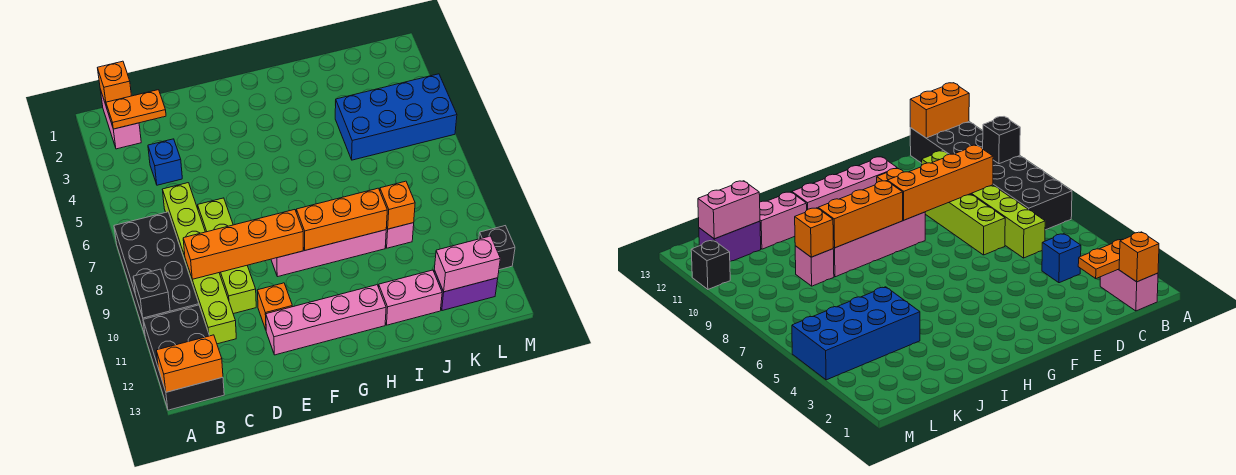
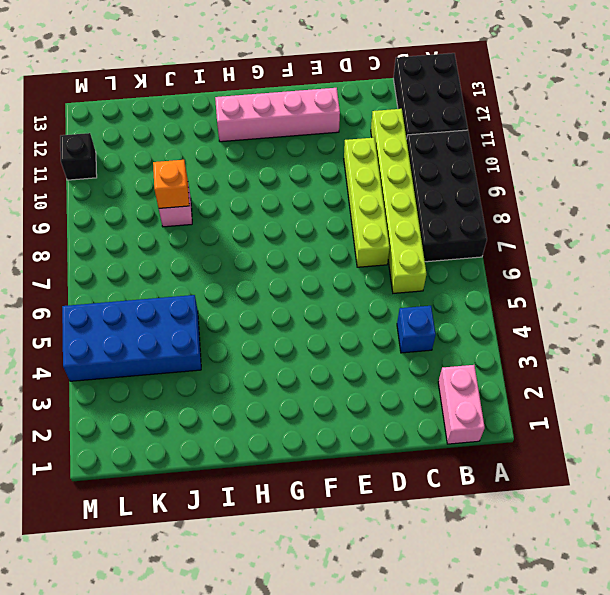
none -> orange brick E11 level 1
none -> pink brick F9:I9 level 1
none -> pink brick I12:J12 level 1

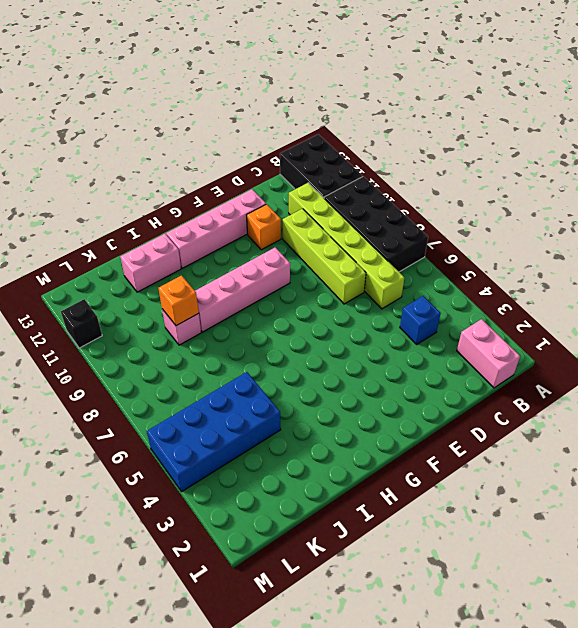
none -> purple brick K12:L12 level 1
none -> black brick A10 level 2
none -> orange brick A13:B13 level 2

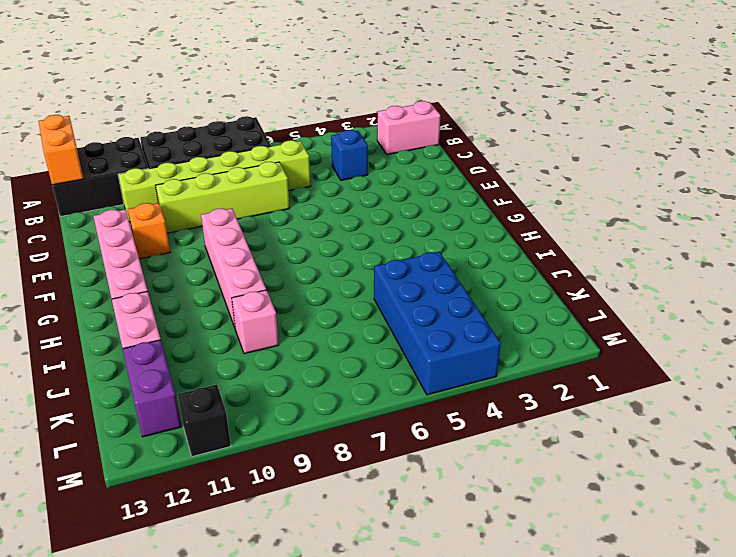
none -> black brick A10 level 2
none -> orange brick B1 level 2
none -> orange plate B2:C2 level 2

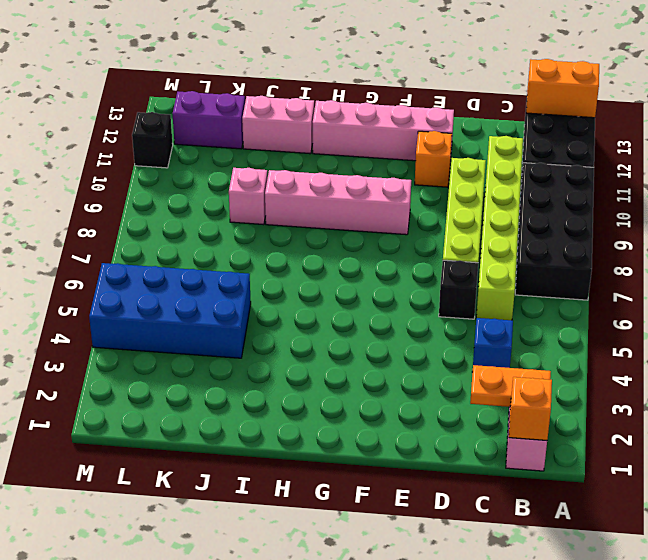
black brick D6 level 1 -> black brick A10 level 2
none -> orange brick C9:F9 level 2
none -> orange brick G9:I9 level 2
none -> orange brick J9 level 2

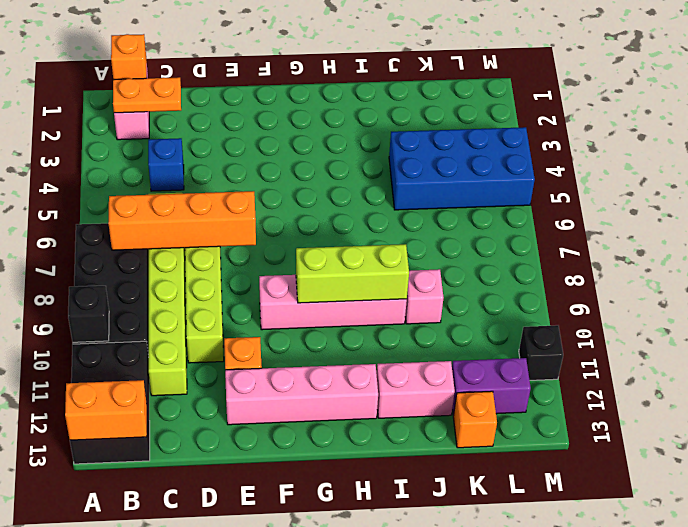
orange brick B7:E7 level 2 -> orange brick C9:F9 level 2
lime brick G9:I9 level 2 -> orange brick G9:I9 level 2
orange brick K13 level 1 -> orange brick J9 level 2
none -> pink brick K12:L12 level 2

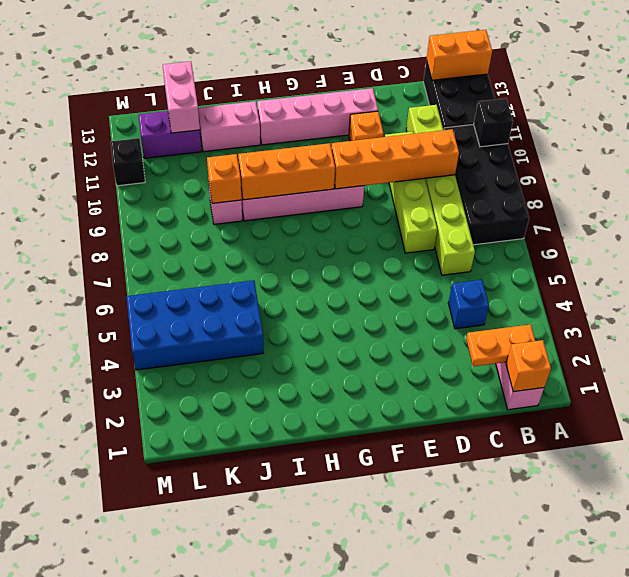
pink brick K12:K13 level 2 -> pink brick K12:L12 level 2

